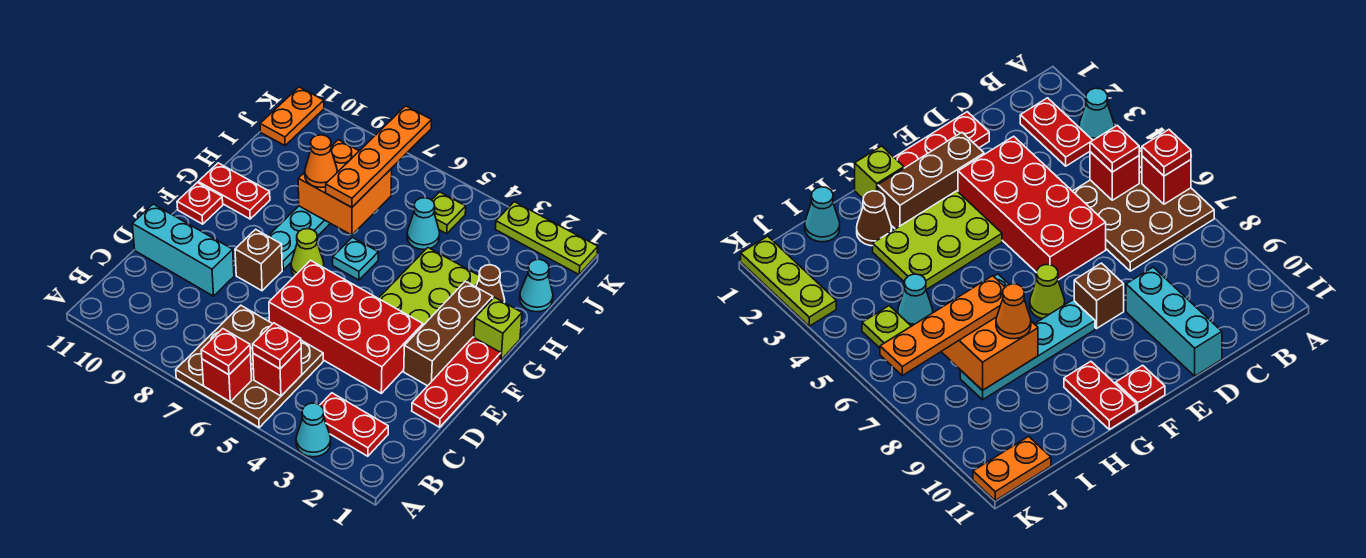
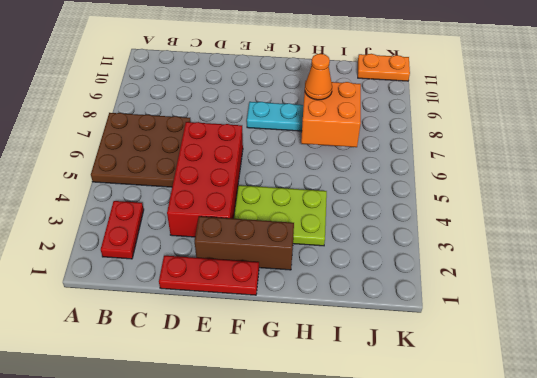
none -> cyan cone A3 level 1
none -> cyan brick D9:D11 level 1
none -> brown brick E8 level 1

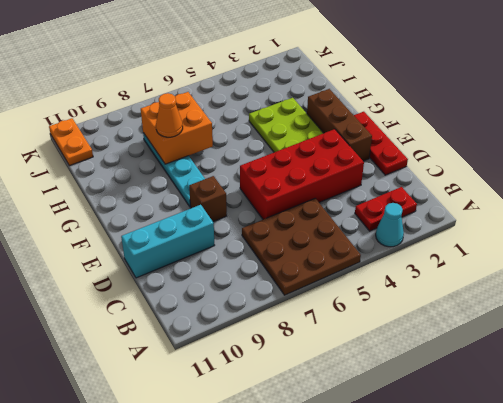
none -> lime cone F7 level 1
none -> red plate F11 level 1
none -> lime brick G1 level 1

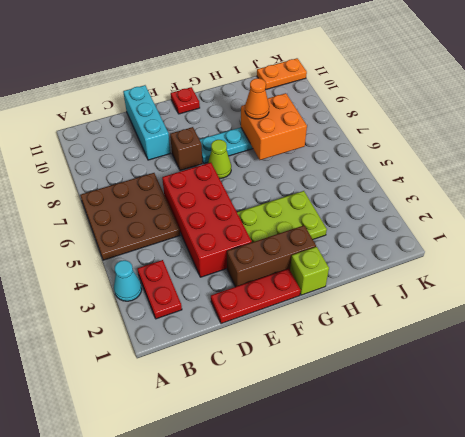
none -> cyan plate G6 level 1
none -> red plate G10:G11 level 1
none -> brown cone H2 level 1

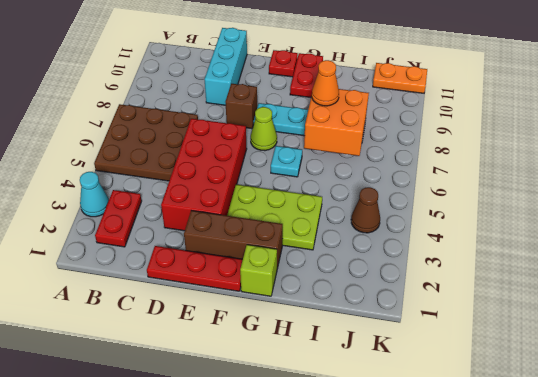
brown cone J4 level 1 -> brown cone H2 level 1
none -> cyan cone I1 level 1
none -> cyan cone I5 level 1
none -> lime plate J5 level 1

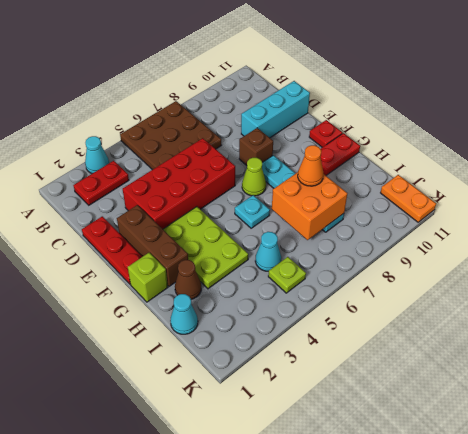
none -> lime plate K1:K3 level 1
none -> red brick A6 level 2
none -> red brick B5 level 2

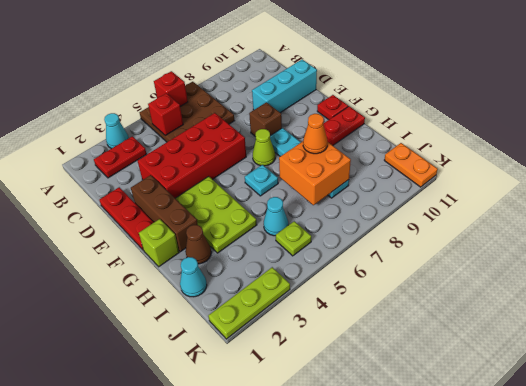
none -> red plate A6 level 3
none -> red plate B5 level 3
none -> orange plate H7:K7 level 3

